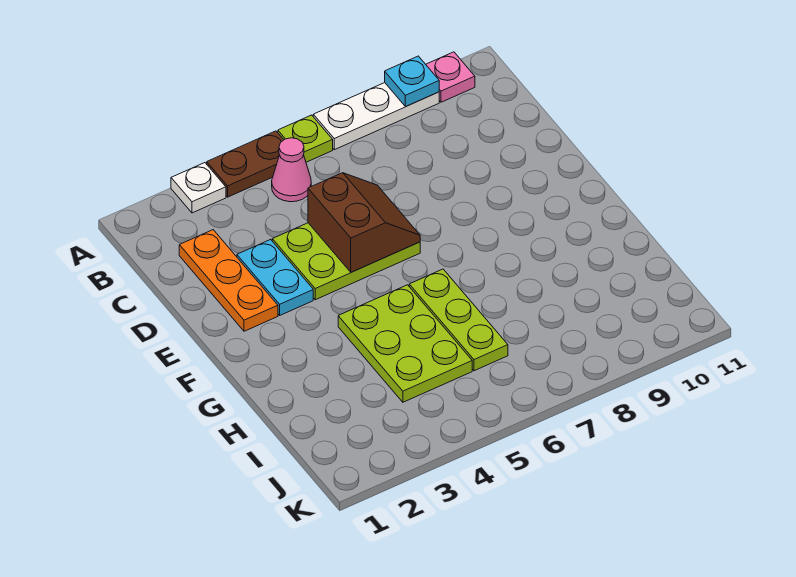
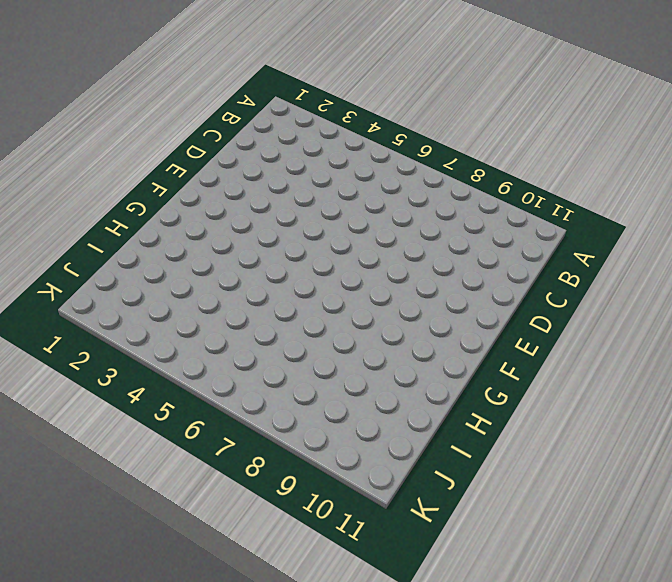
none -> white plate A3 level 1
none -> brown plate A4:A5 level 1
none -> lime plate A6 level 1

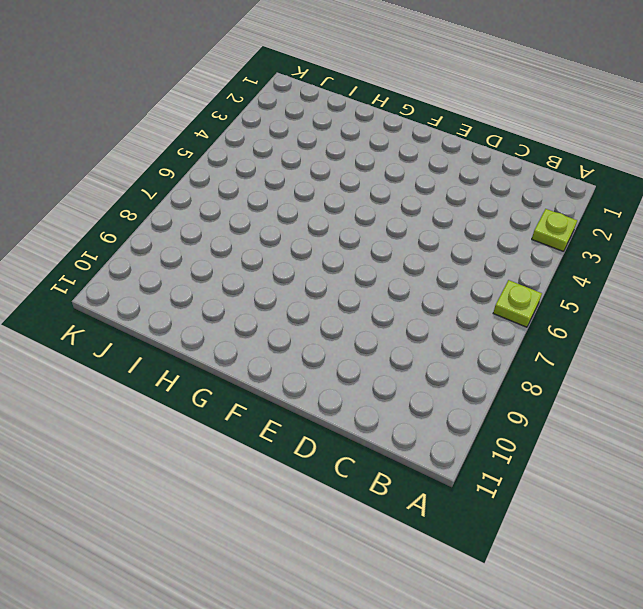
lime plate A3 level 1 -> white plate A3 level 1
none -> brown plate A4:A5 level 1
none -> white plate A7:A9 level 1
none -> pink plate A10 level 1

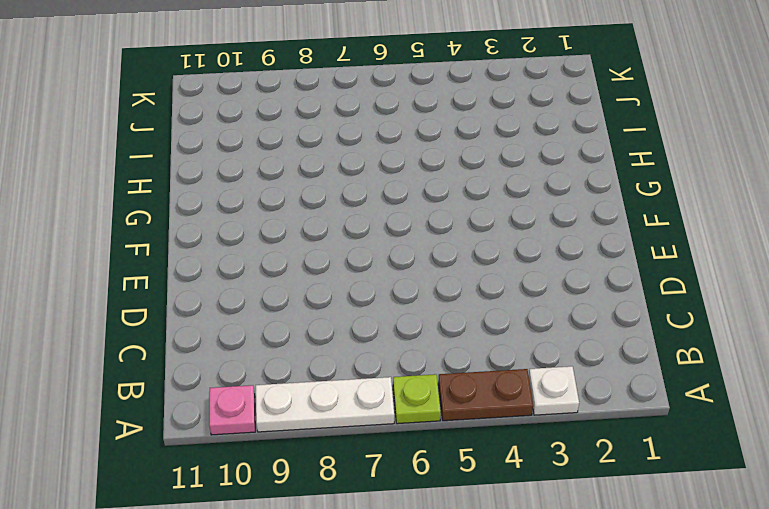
none -> pink cone B5 level 1
none -> orange plate C2:E2 level 1
none -> cyan plate D3:E3 level 1

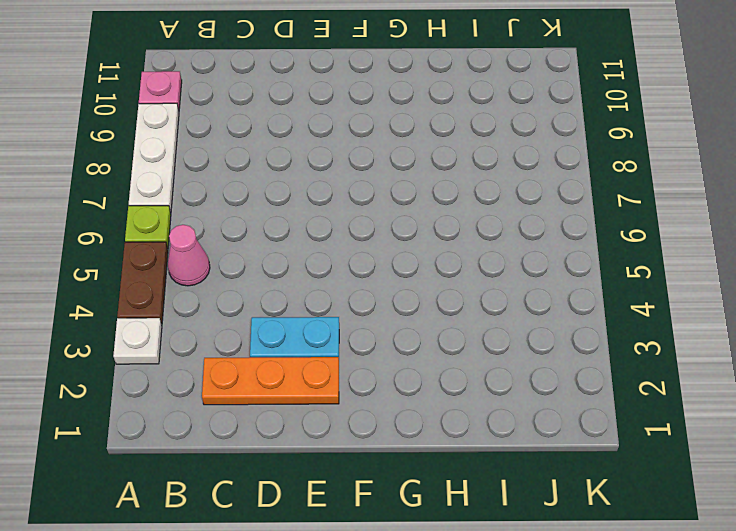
none -> lime plate D4:E6 level 1
none -> lime plate G4:I5 level 1
none -> lime plate G6:I6 level 1

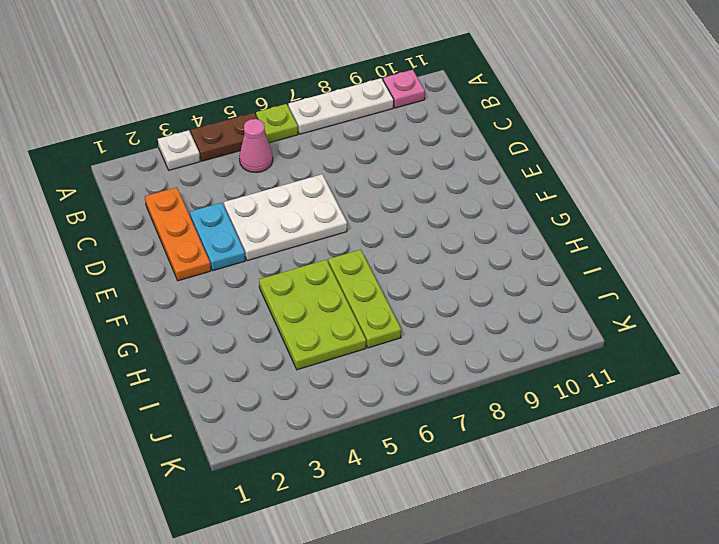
white plate D4:E6 level 1 -> lime plate D4:E6 level 1
none -> cyan plate A9 level 2
none -> brown slope D5:E6 level 2 top 5

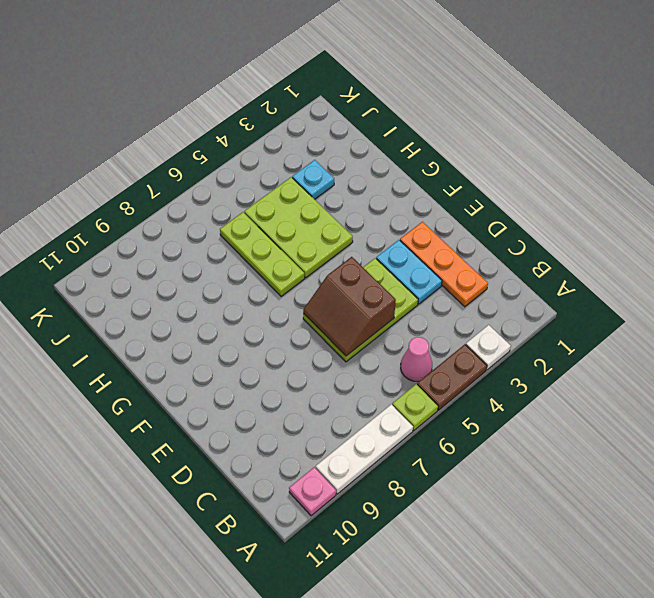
cyan plate I3 level 1 -> cyan plate A9 level 2

